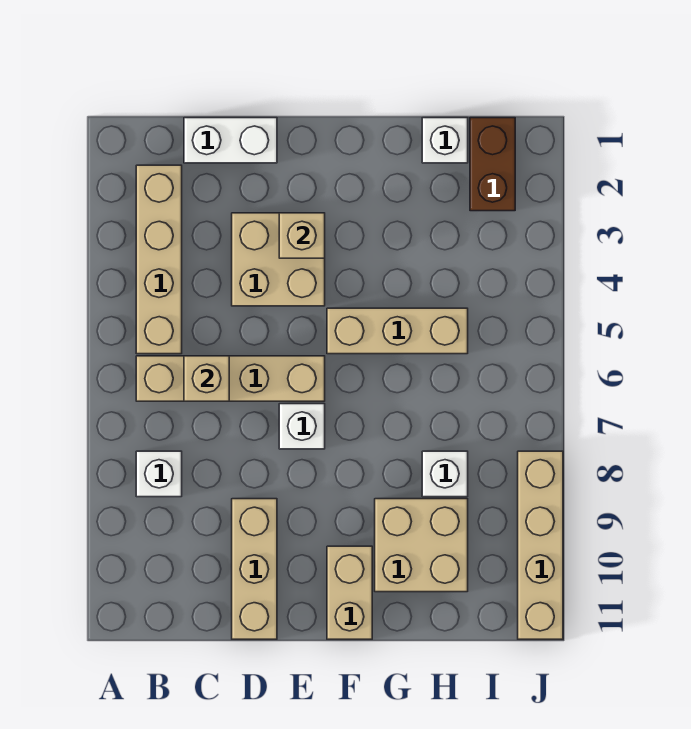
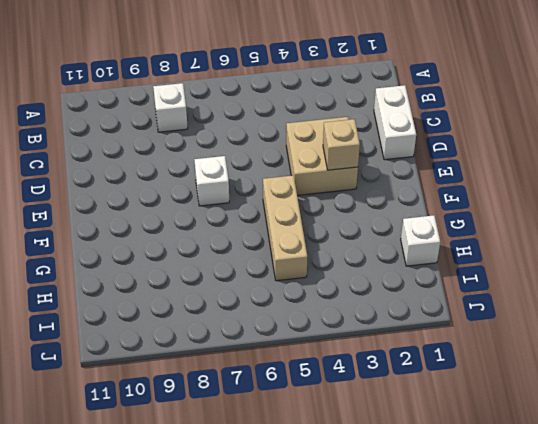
none -> tan brick B2:B5 level 1
none -> tan brick B6:E6 level 1
none -> tan brick D9:D11 level 1

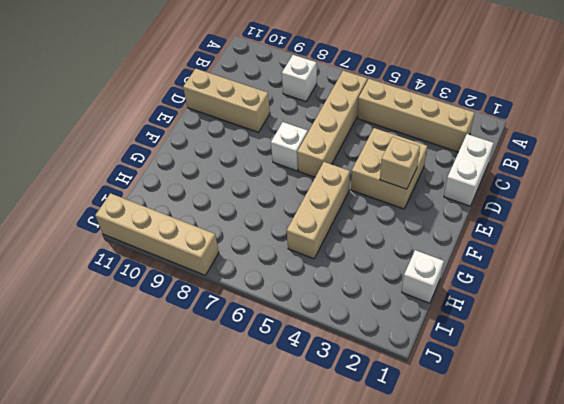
none -> tan brick F10:F11 level 1
none -> tan brick G9:H10 level 1
none -> white brick H8 level 1

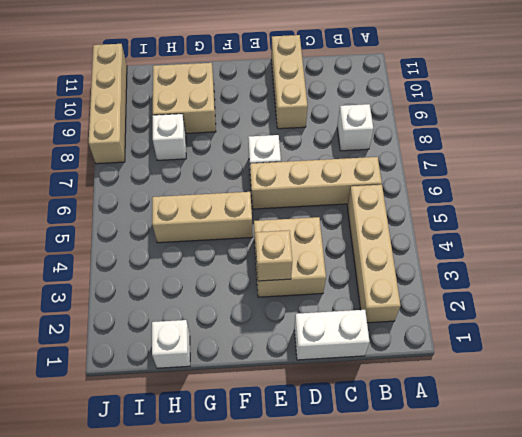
none -> tan brick F10:F11 level 1
none -> brown brick I1:I2 level 1
none -> tan brick C6 level 2

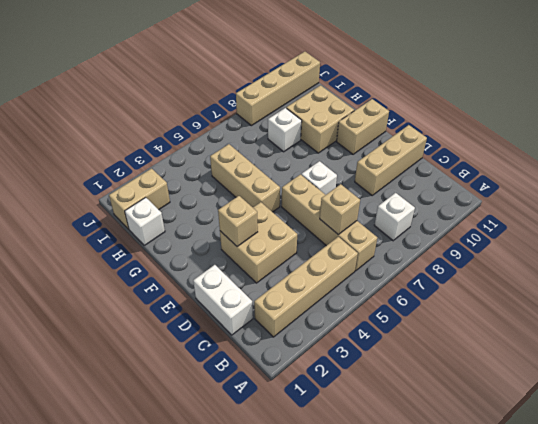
tan brick I1:I2 level 1 -> brown brick I1:I2 level 1

